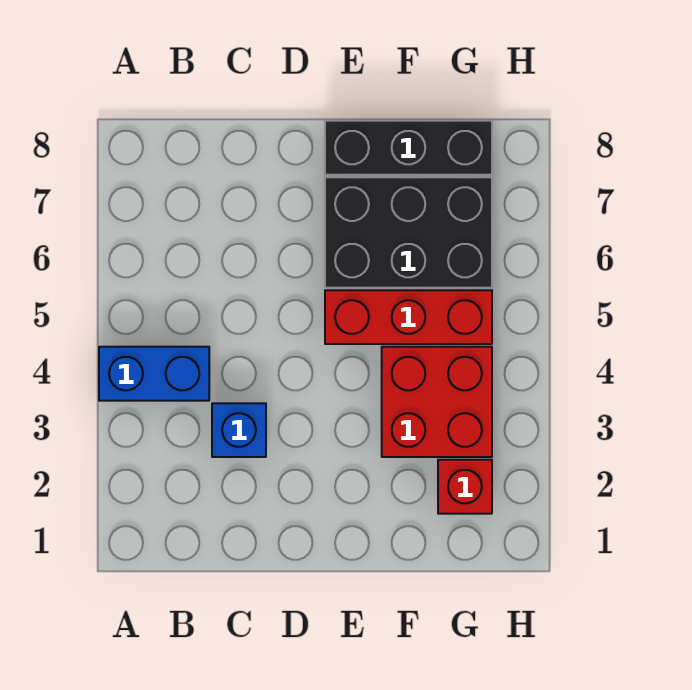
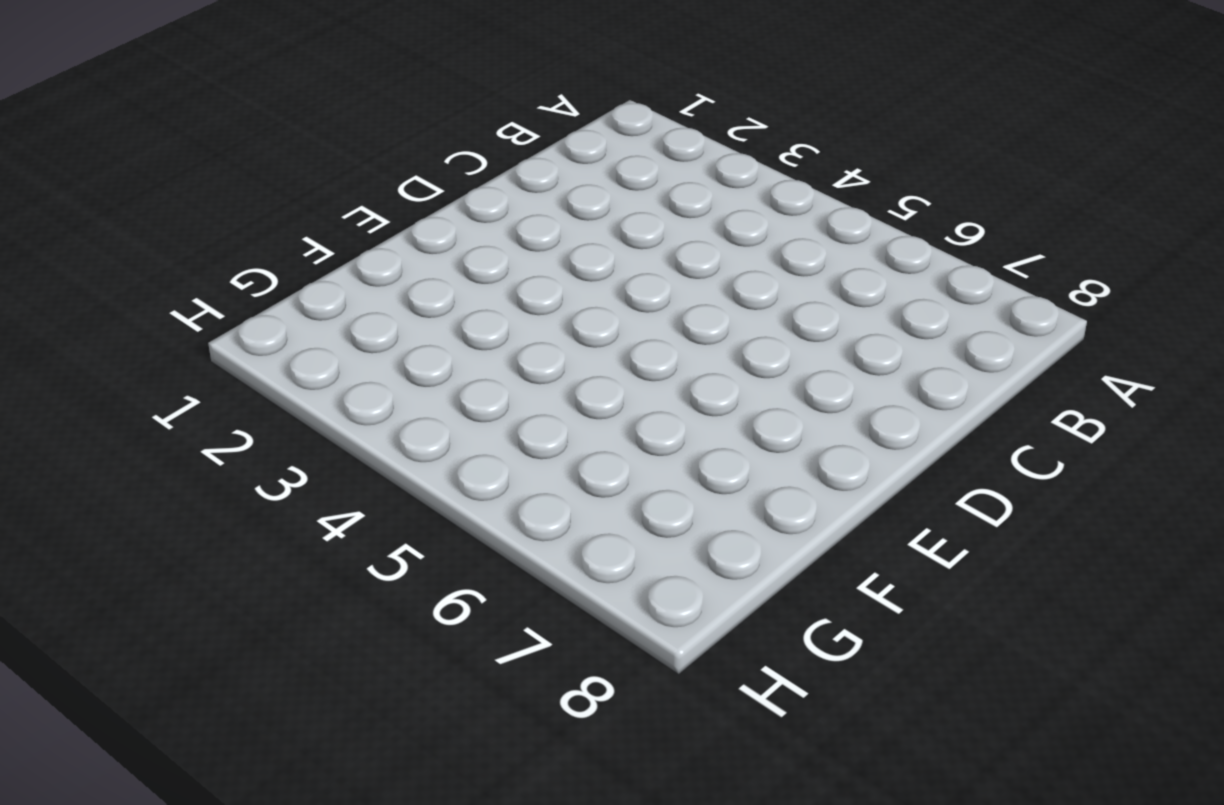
none -> blue brick A4:B4 level 1
none -> blue brick C3 level 1

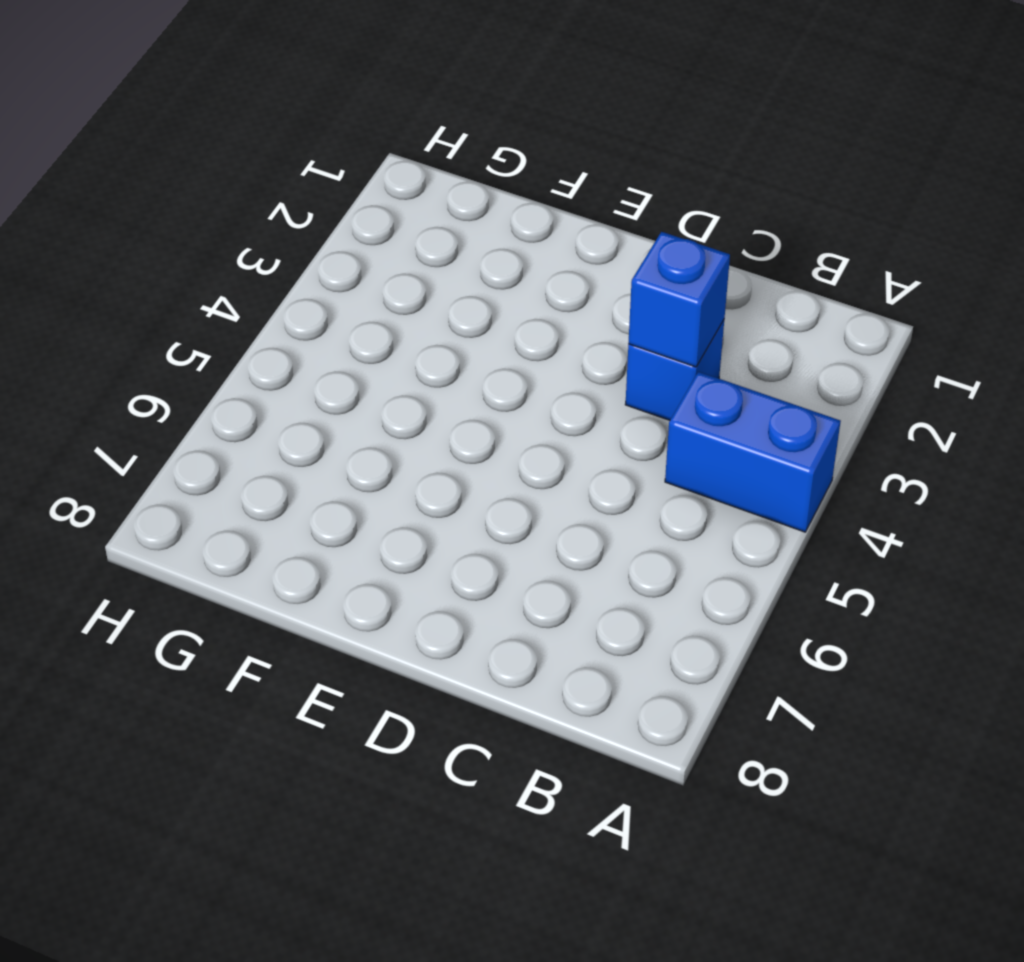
blue brick C3 level 2 -> none
none -> red brick E5:G5 level 1
none -> black brick E6:G7 level 1

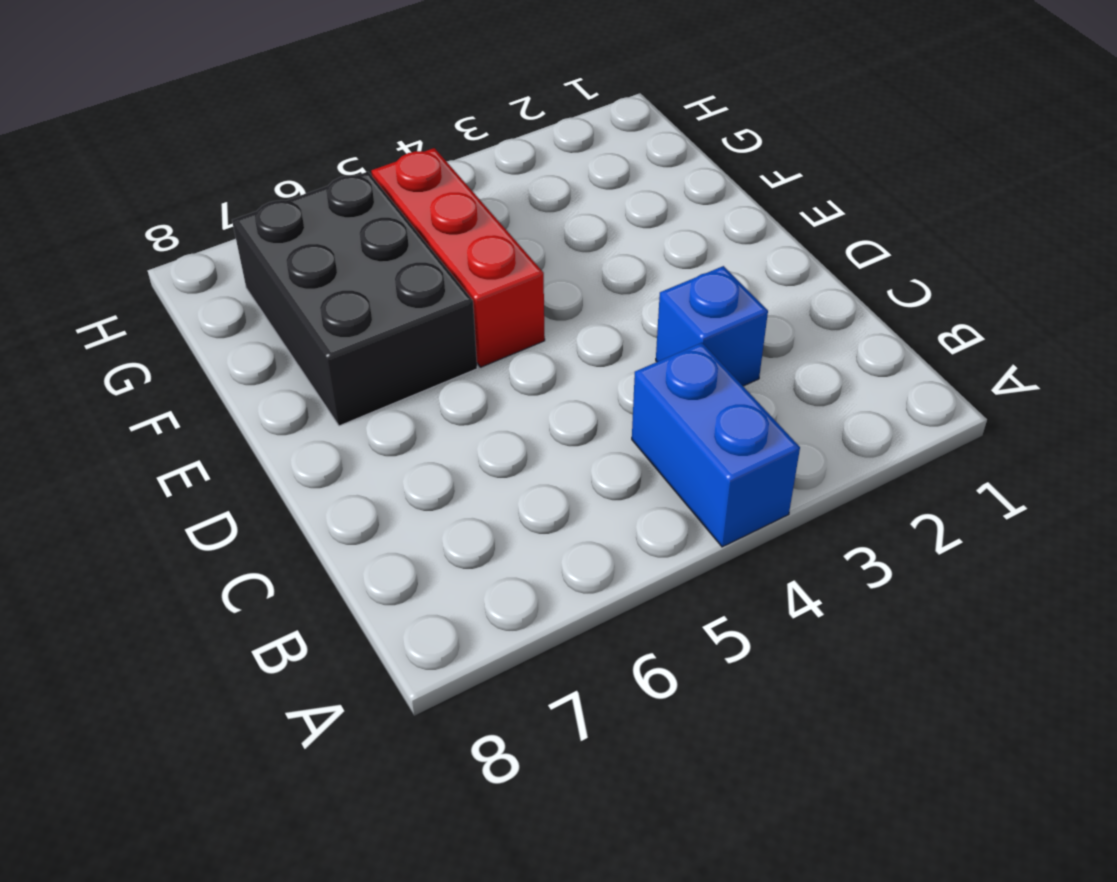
none -> black brick E8:G8 level 1
none -> red brick F3:G4 level 1

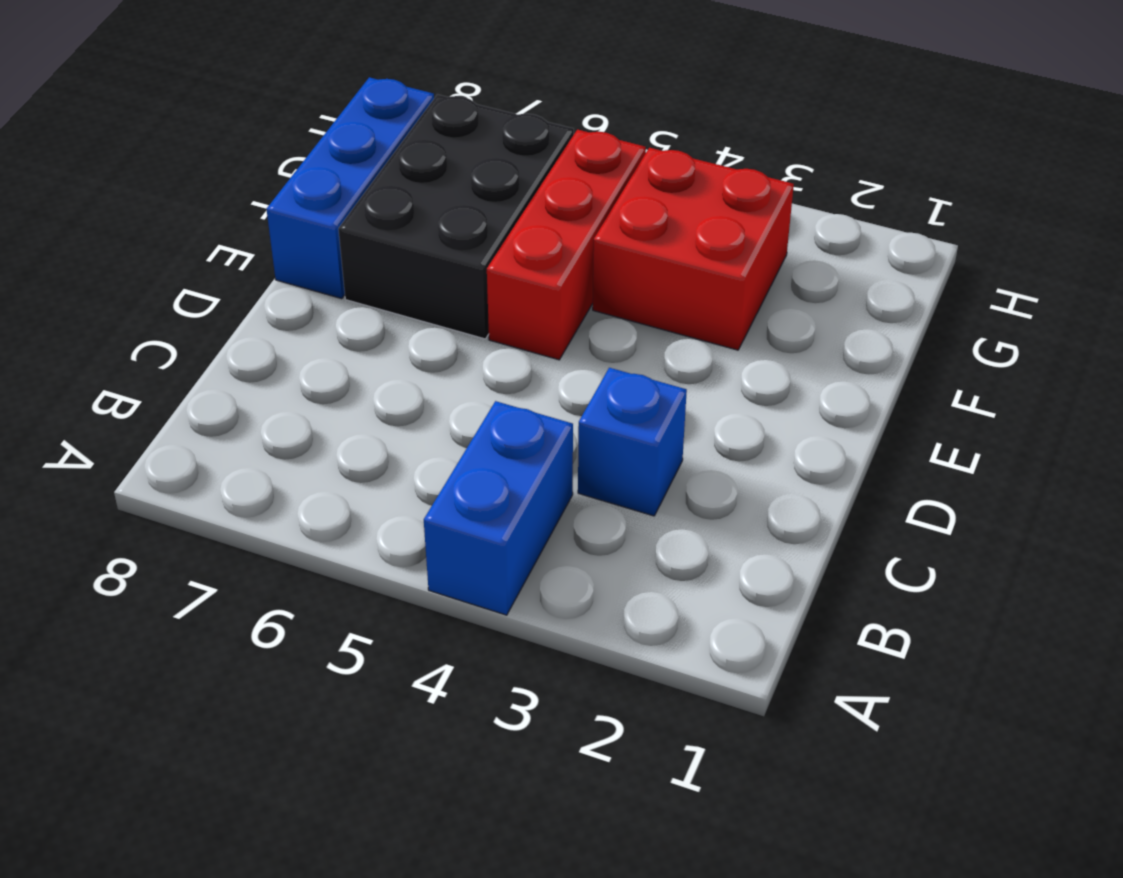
blue brick E8:G8 level 1 -> black brick E8:G8 level 1
none -> red brick G2 level 1

